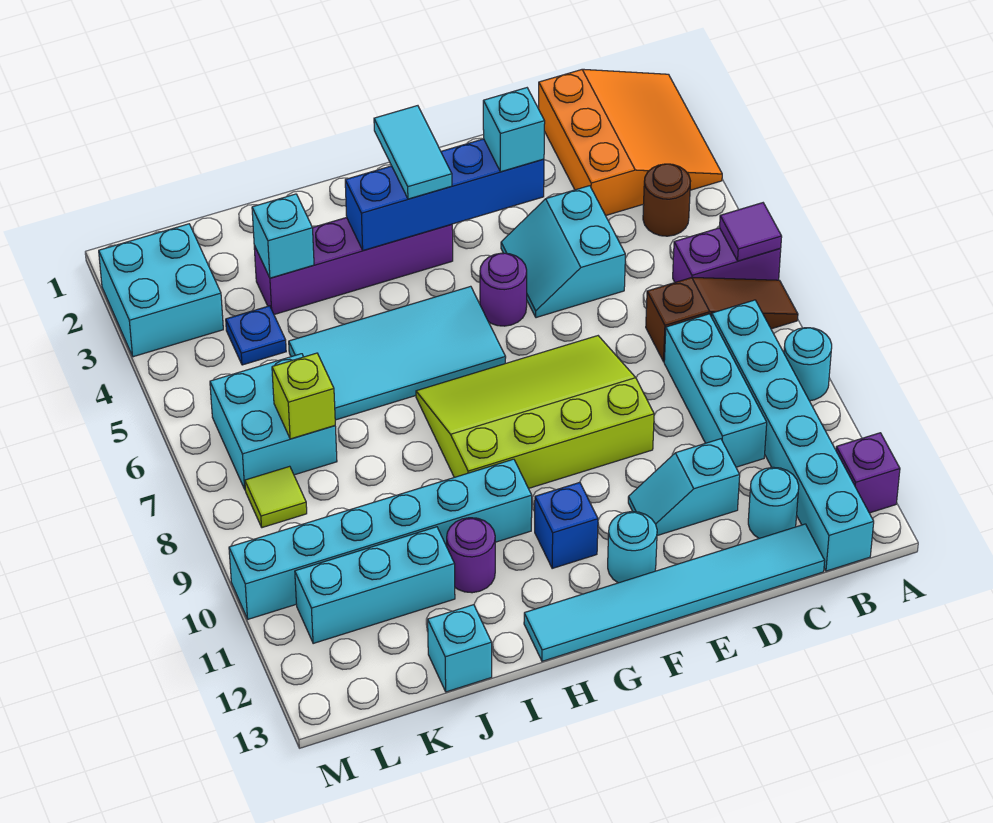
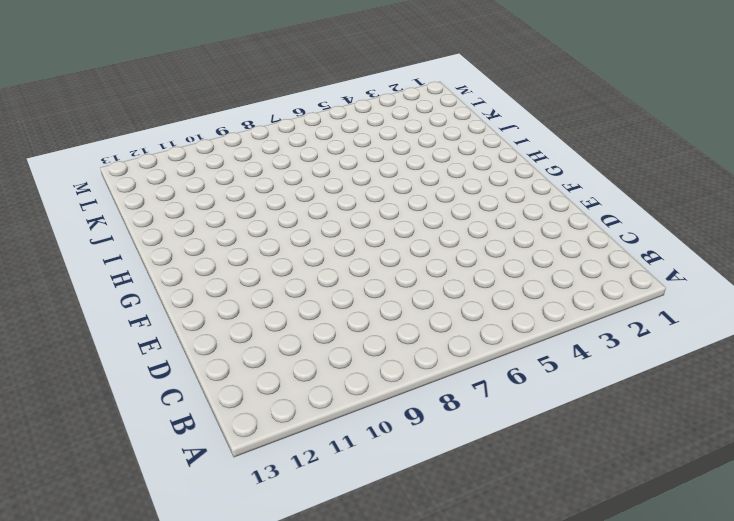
none -> orange slope A1:C3 level 1 top C
none -> purple brick A6:B6 level 1
none -> brown slope A7:C7 level 1 top C
none -> cyan round brick A9 level 1

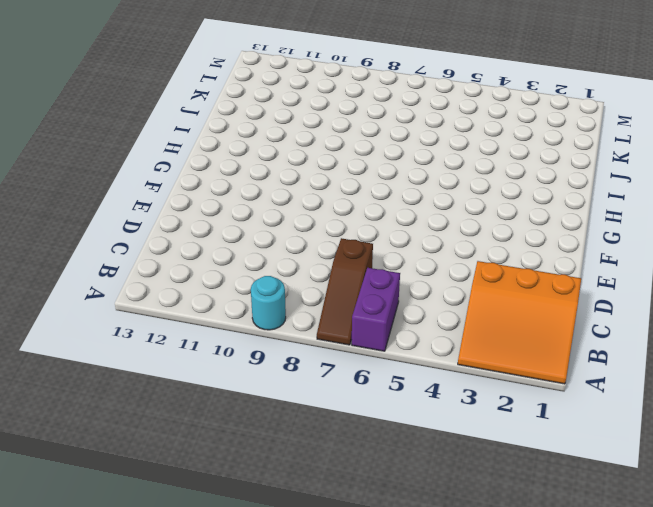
none -> purple brick A12 level 1
none -> brown round brick B4 level 1
none -> cyan brick B8:B13 level 1
none -> cyan brick C8:C10 level 1

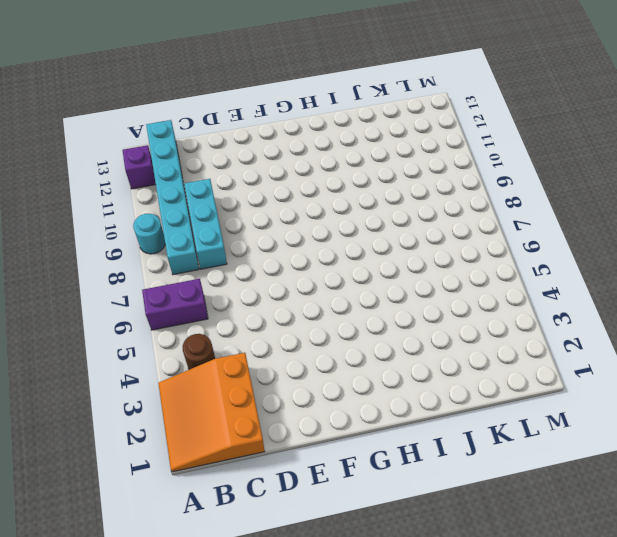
none -> brown slope A7:C7 level 1 top C
none -> cyan round brick C12 level 1
none -> cyan tile C13:H13 level 1
none -> cyan slope D4:E5 level 1 top D

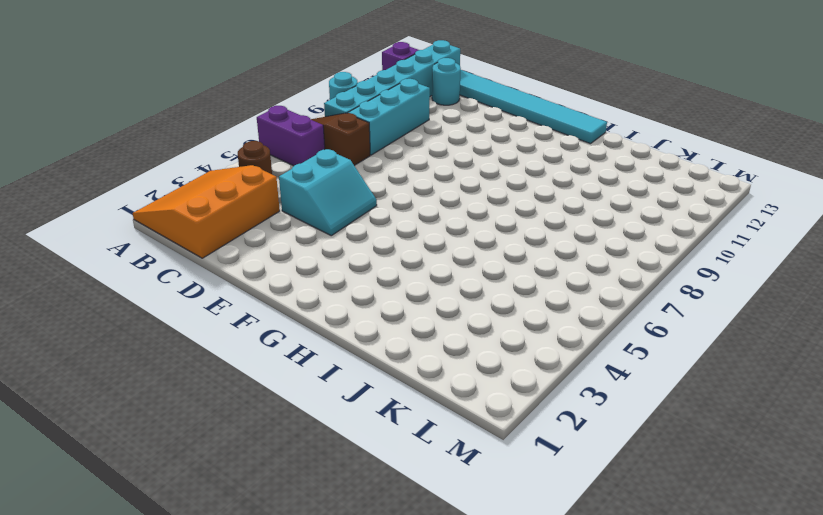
none -> cyan slope D11:E11 level 1 top D
none -> lime slope E7:H9 level 1 top 9
none -> purple round brick F5 level 1
none -> cyan round brick F12 level 1

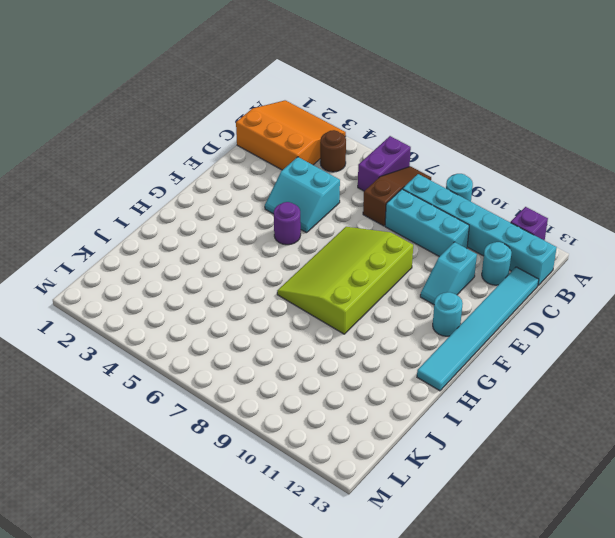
none -> purple brick G3:J3 level 1
none -> cyan tile G5:J6 level 1
none -> blue brick G11 level 1
none -> cyan brick H10:M10 level 1

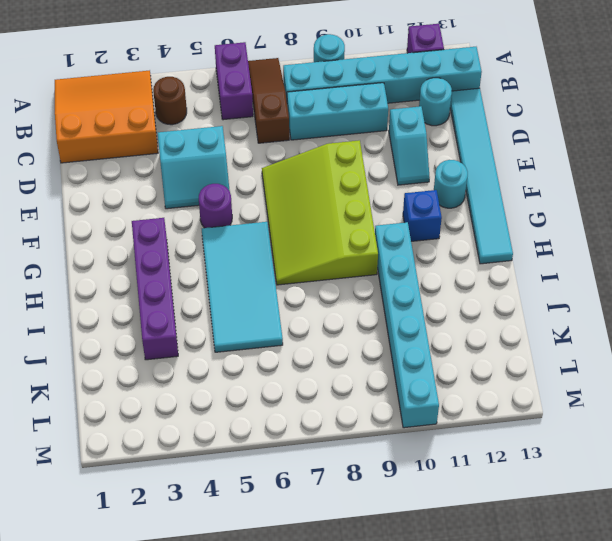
none -> purple round brick I11 level 1
none -> cyan brick J11:L11 level 1
none -> cyan brick J13 level 1
none -> blue plate K4 level 1

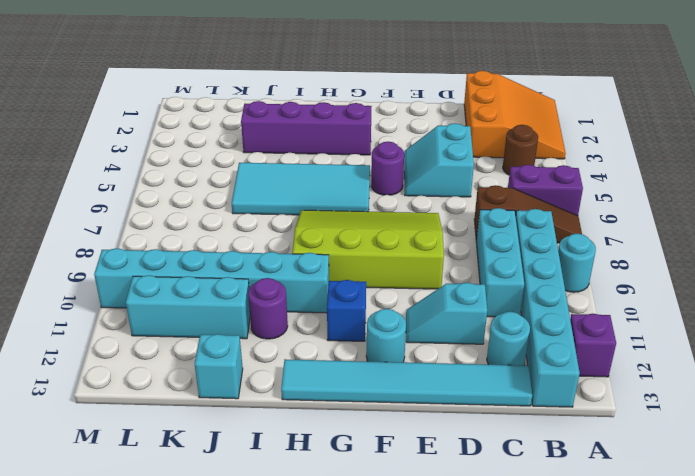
none -> blue plate K4 level 1
none -> cyan brick K6:L7 level 1
none -> cyan brick L2:M3 level 1
none -> lime tile L8 level 1

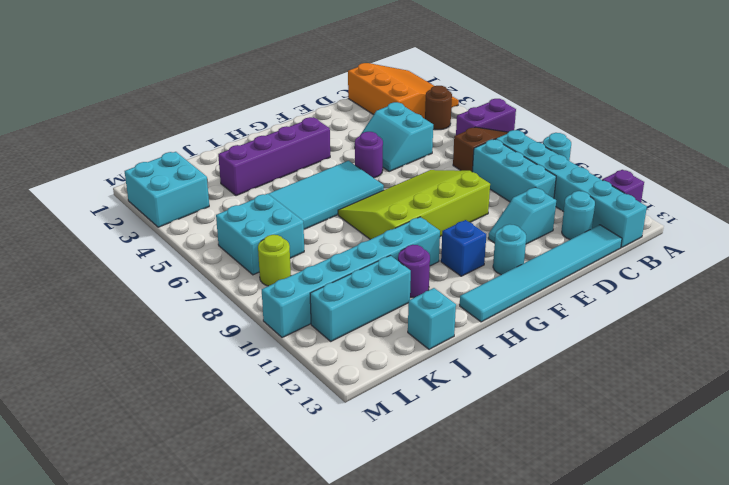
lime round brick L8 level 1 -> lime tile L8 level 1
none -> blue plate K4 level 1
none -> purple tile A6 level 2
none -> blue brick E3:H3 level 2
none -> cyan brick J3 level 2

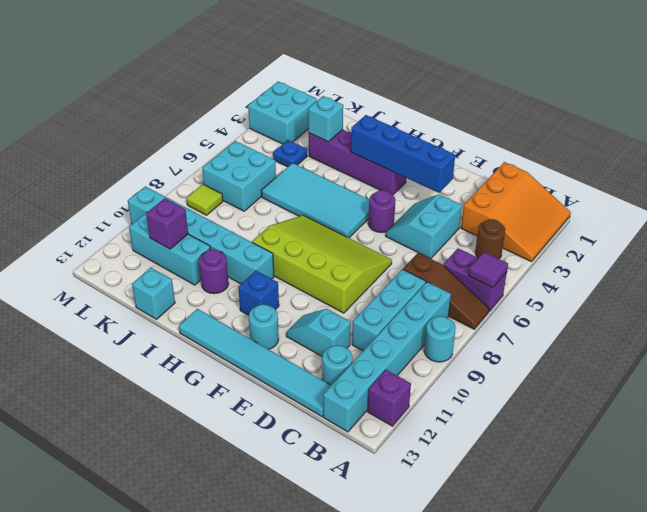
purple brick K11 level 2 -> none
none -> lime brick K7 level 2
none -> cyan brick E3 level 3
none -> cyan tile G2:G3 level 3

